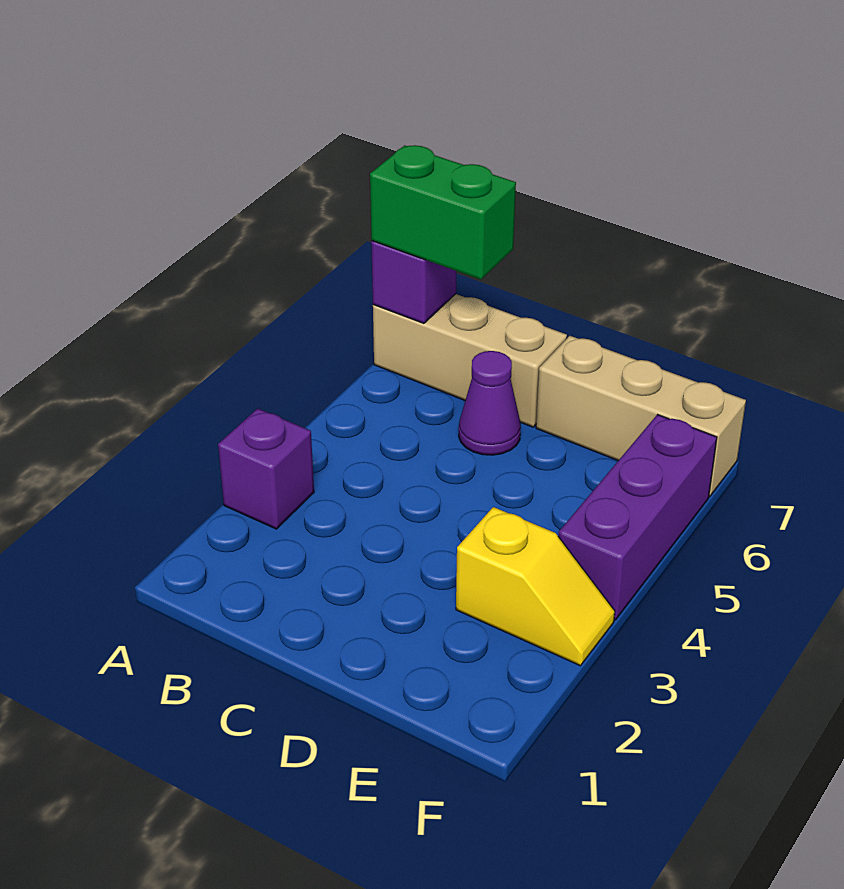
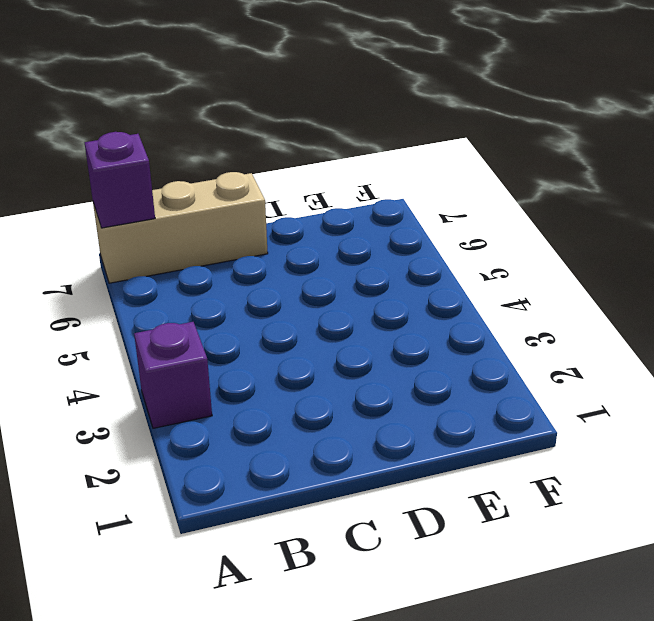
none -> purple cone C6 level 1
none -> tan brick D7:F7 level 1

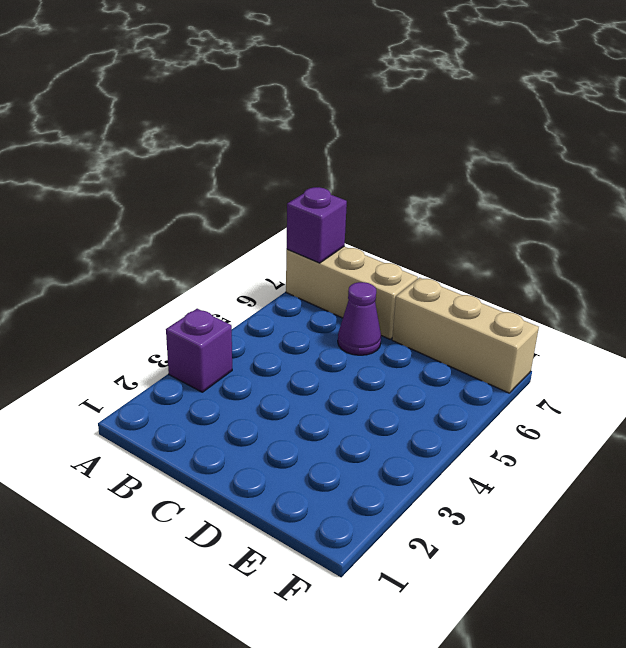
none -> yellow slope E3:F3 level 1 top E
none -> purple brick F4:F6 level 1

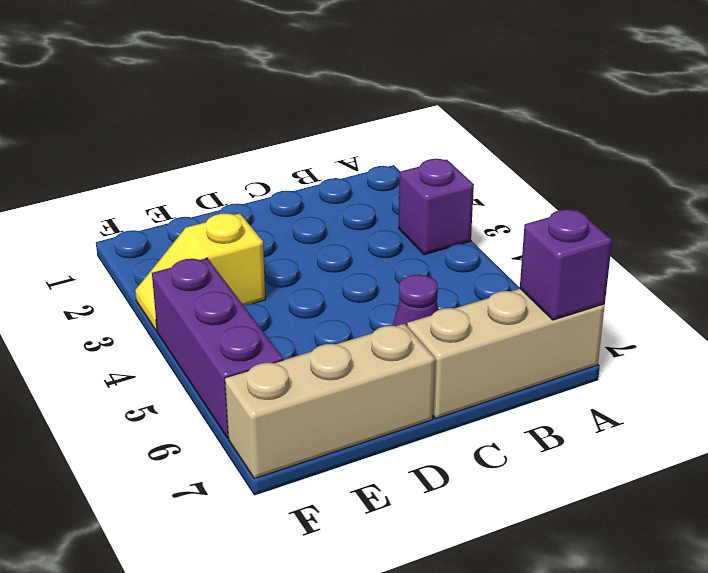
none -> green brick A7:B7 level 3

